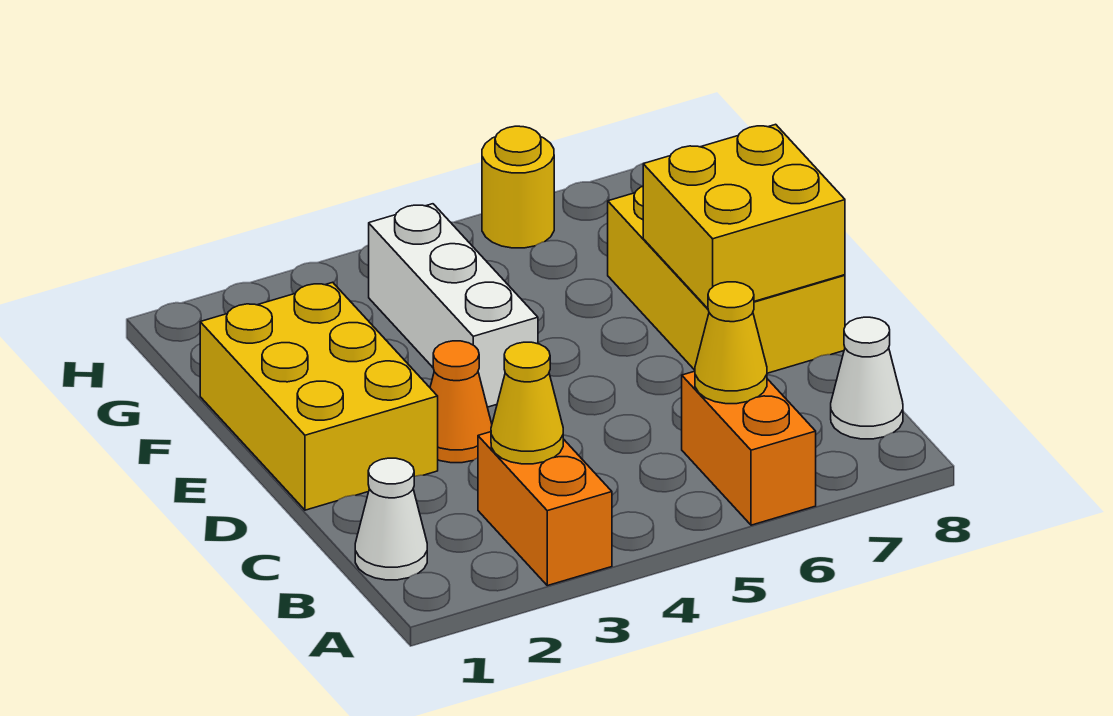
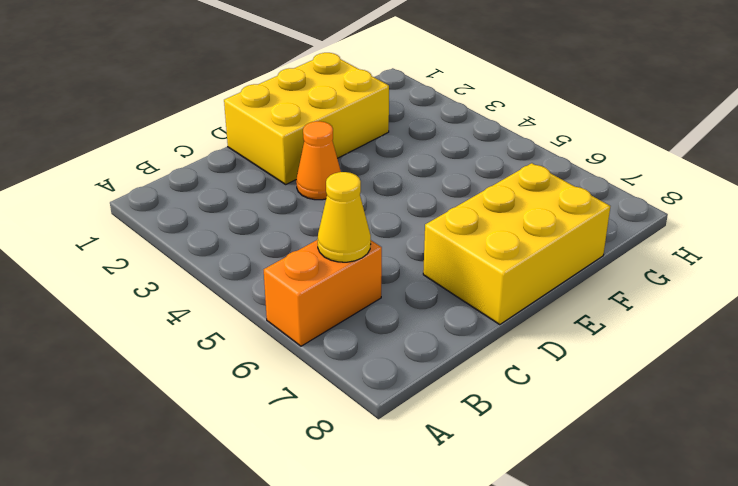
none -> orange brick A3:B3 level 1
none -> white cone B1 level 1
none -> white cone B8 level 1

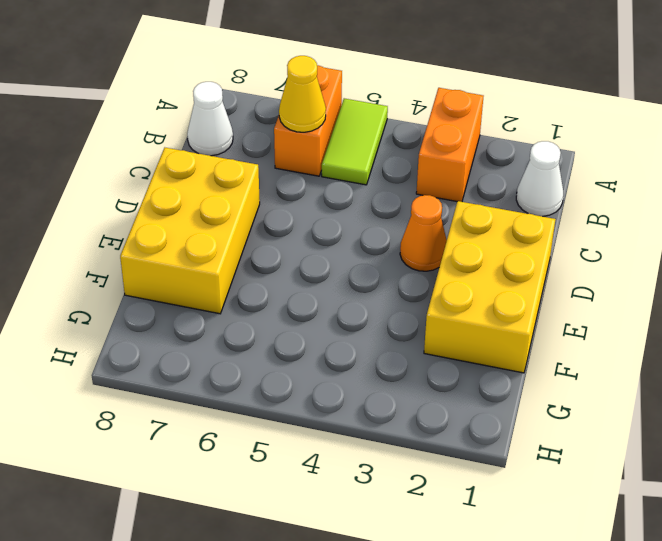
lime tile A5:B5 level 1 -> none
none -> white brick E4:G4 level 1
none -> yellow round brick H6 level 1
none -> yellow cone B3 level 2

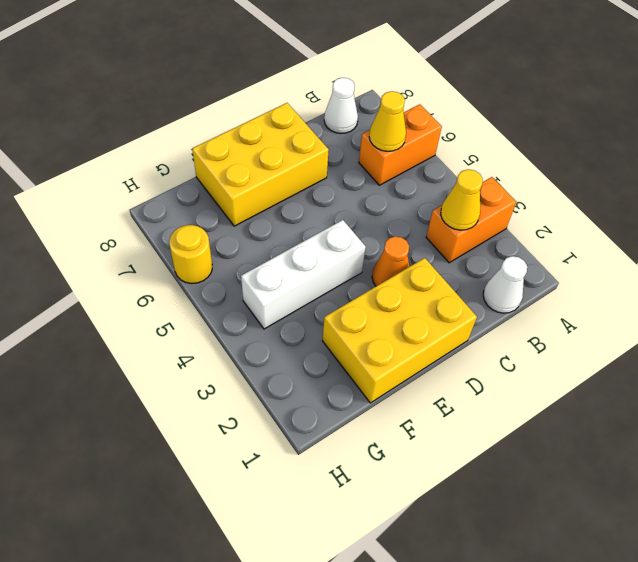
none -> yellow brick D7:E8 level 2

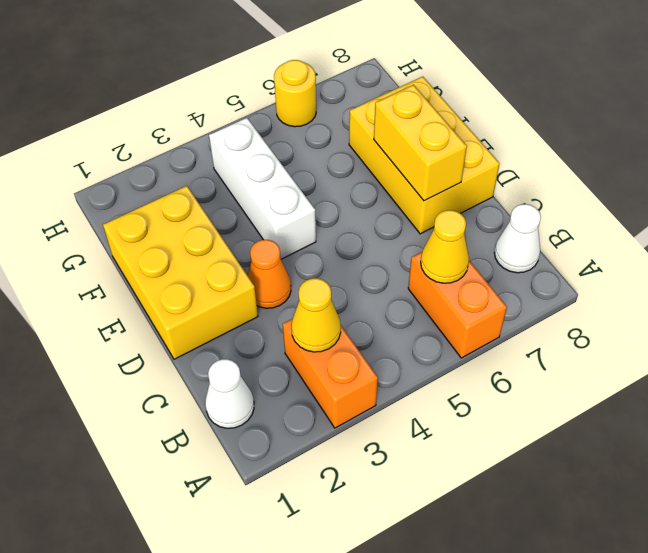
yellow brick D7:E7 level 2 -> yellow brick D7:E8 level 2

